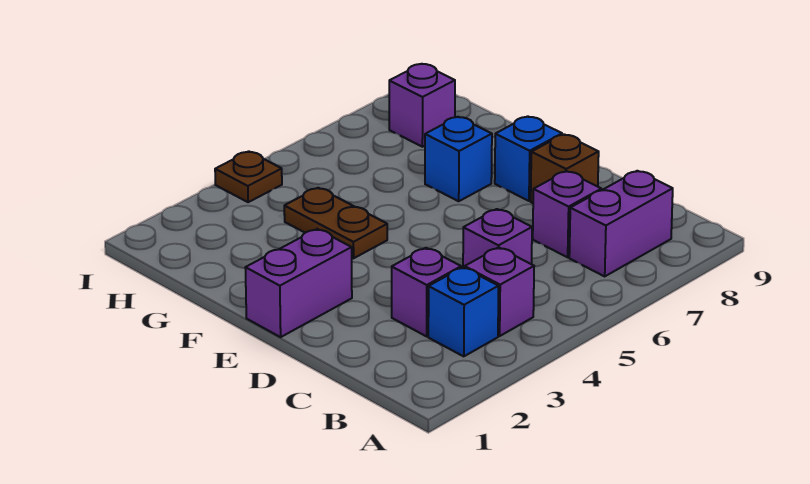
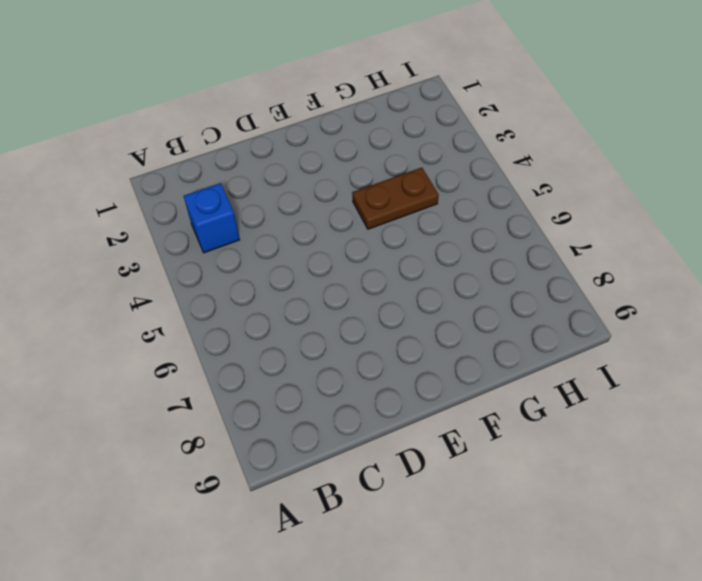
none -> purple brick B4 level 1
none -> purple brick B7:B8 level 1
none -> purple brick C3 level 1

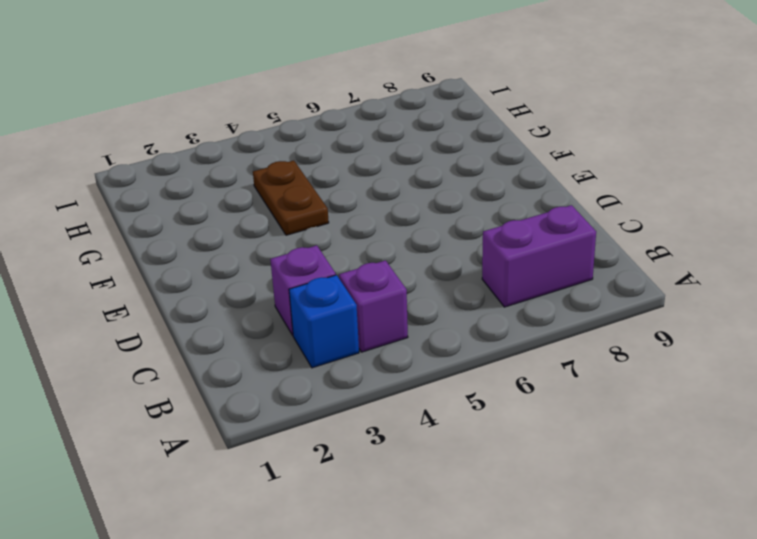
none -> purple brick C5 level 1
none -> purple brick C7 level 1
none -> brown brick D8 level 1

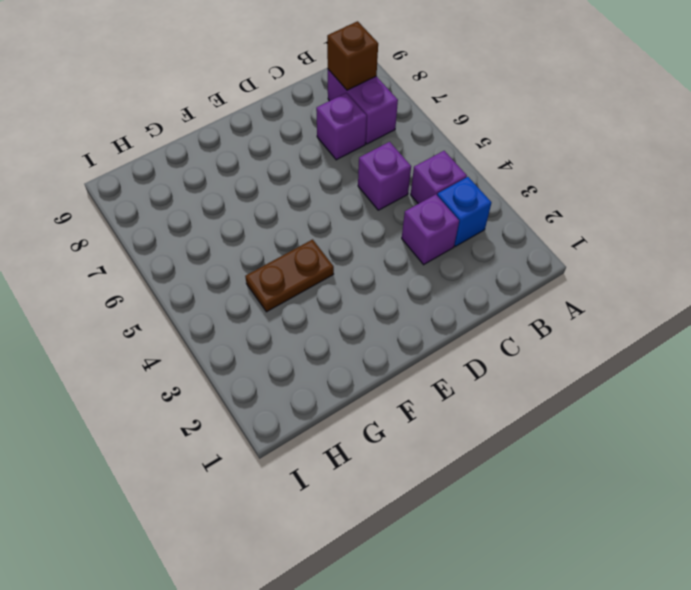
brown brick B8 level 2 -> brown brick D8 level 1
none -> purple brick E1:E2 level 1
none -> blue brick E8 level 1
none -> blue brick F7 level 1

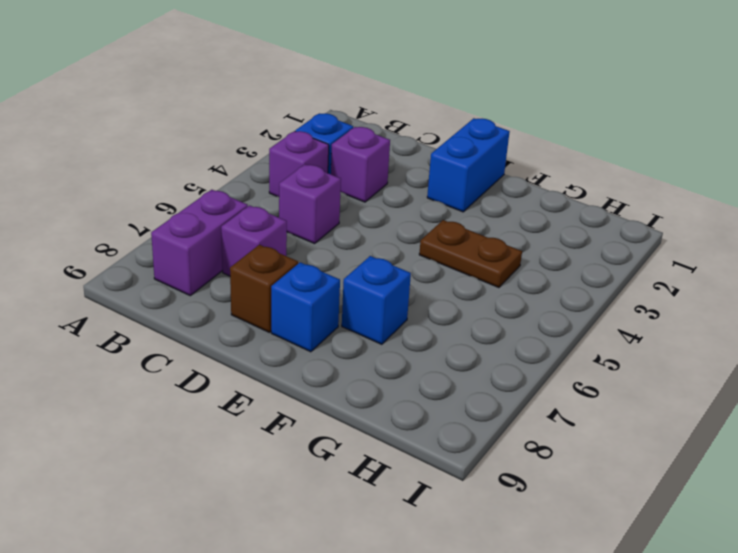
blue brick E1:E2 level 1 -> purple brick E1:E2 level 1
none -> purple brick H8 level 1
none -> brown plate I4 level 1

